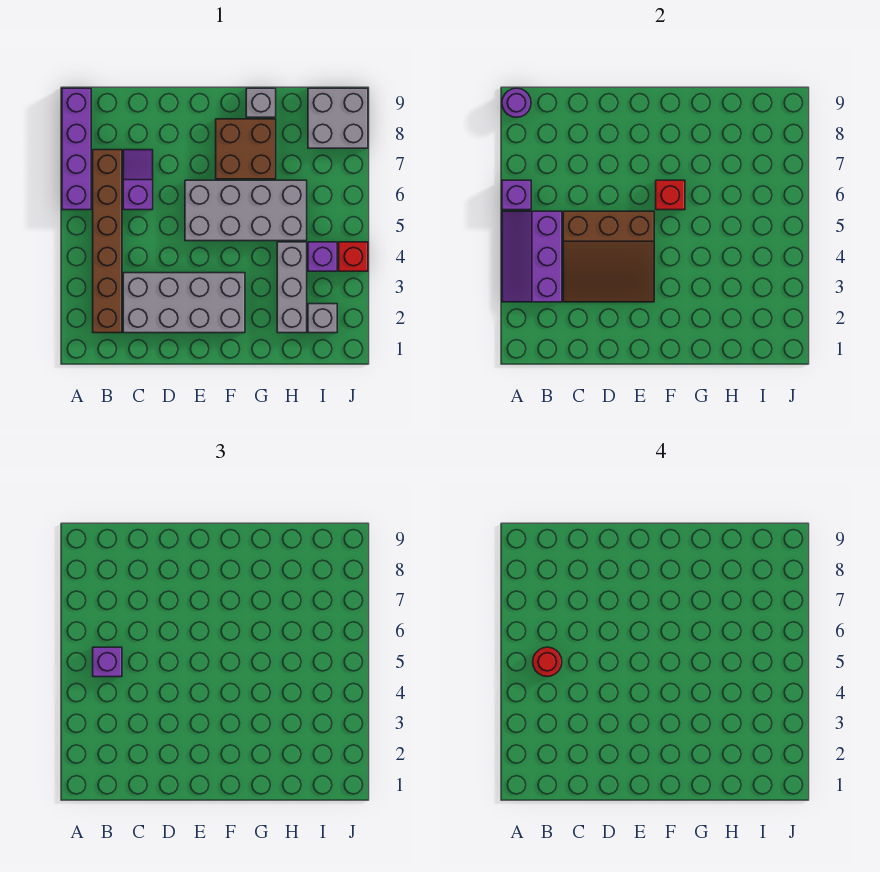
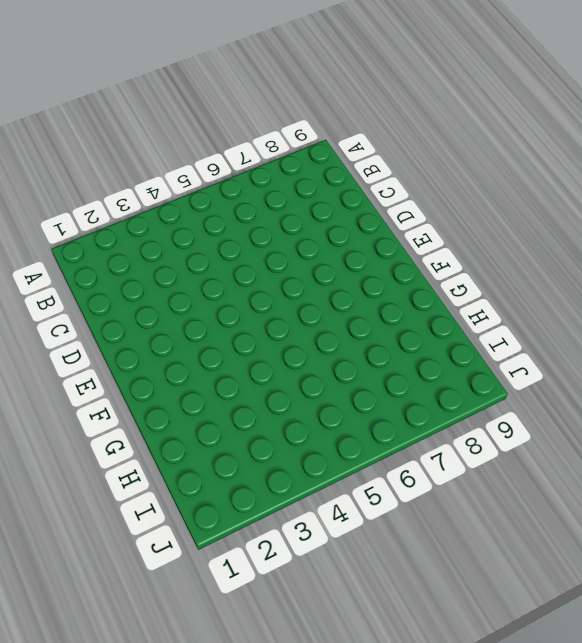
none -> purple brick A6:A9 level 1
none -> brown brick B2:B7 level 1
none -> grey brick C2:F3 level 1

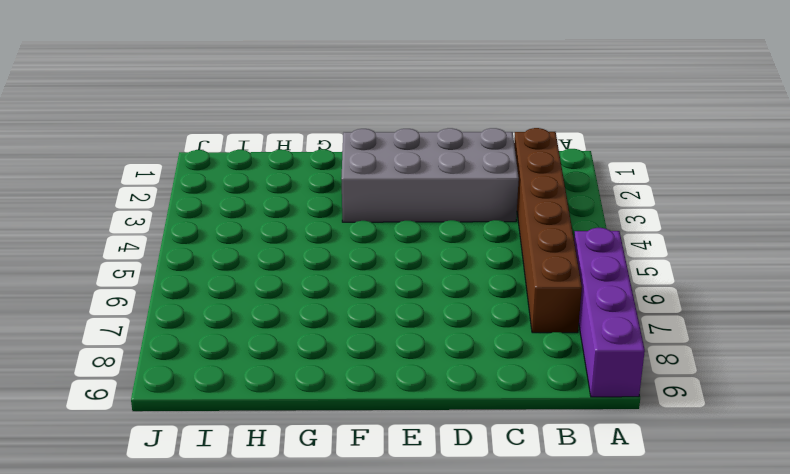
none -> purple slope C6:C7 level 1 top 6
none -> grey brick E5:H6 level 1
none -> brown brick F7:G8 level 1

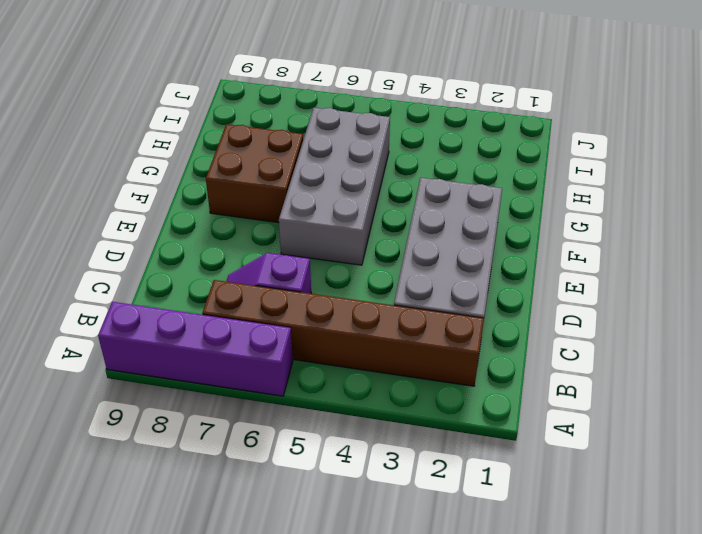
none -> grey brick G9 level 1
none -> grey brick H2:H4 level 1
none -> grey brick I2 level 1

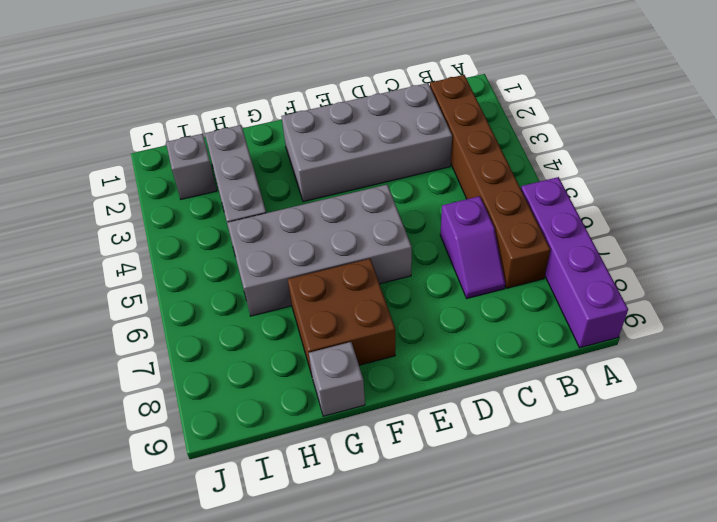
none -> purple brick I4 level 1
none -> grey brick I8:J9 level 1
none -> red brick J4 level 1

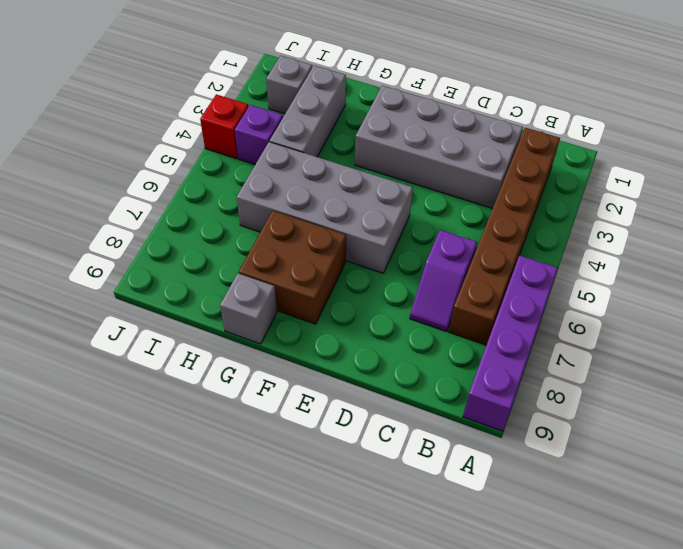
none -> grey brick I8:J9 level 1
none -> purple slope A3:B5 level 2 top B
none -> purple brick A6 level 2

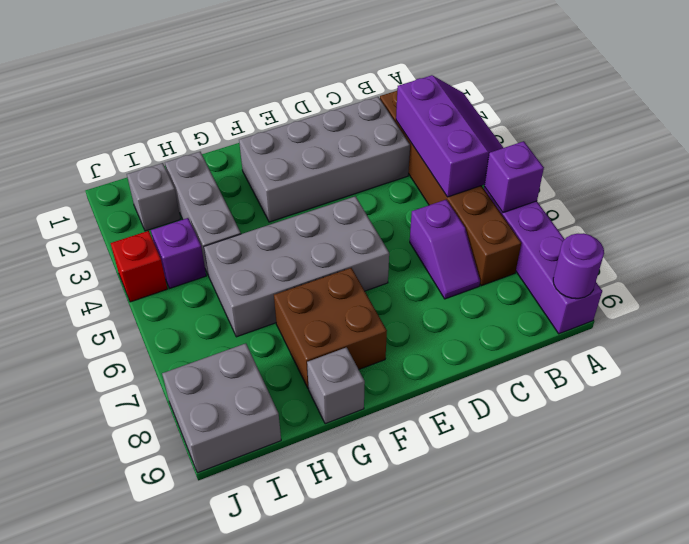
none -> brown slope C3:E5 level 2 top 5
none -> red brick F6 level 2
none -> purple brick B5 level 3

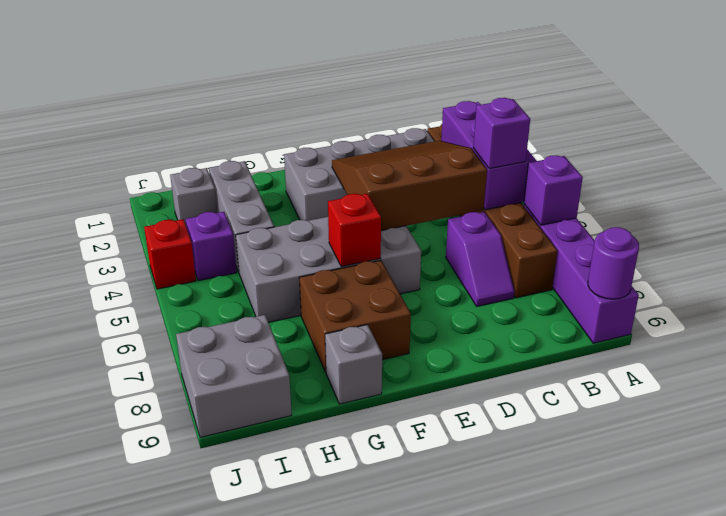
none -> red round brick B5 level 4

